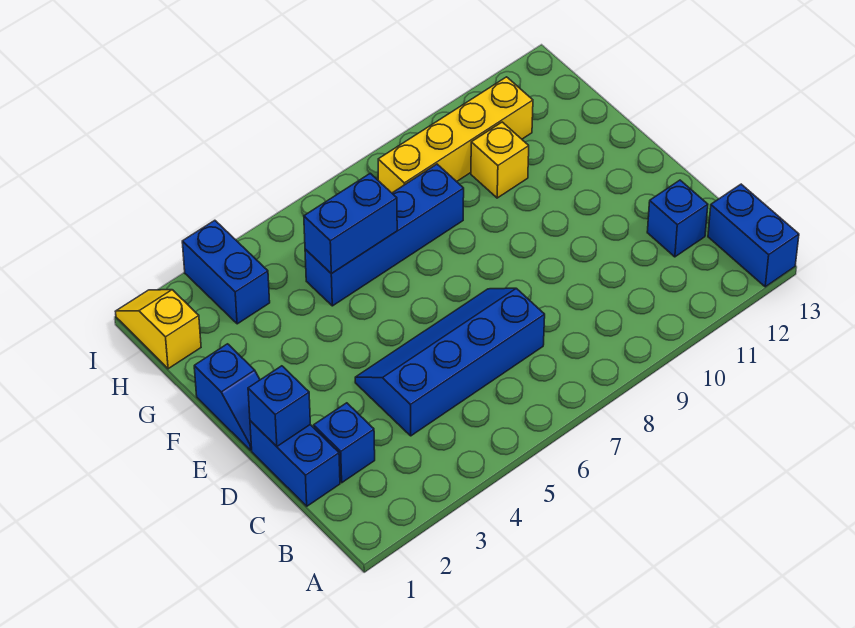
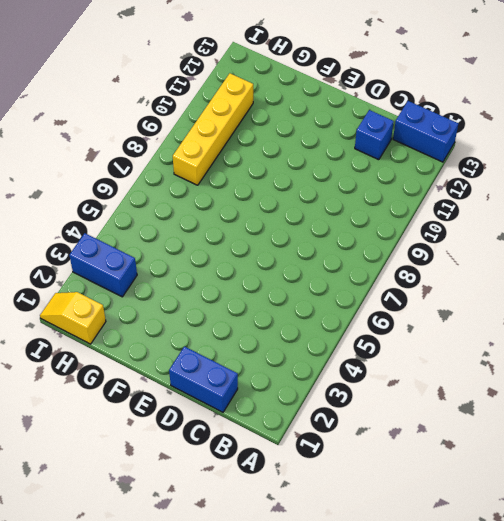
none -> blue brick C2 level 1
none -> blue slope C4:D7 level 1 top C
none -> blue slope E1:F1 level 1 top F

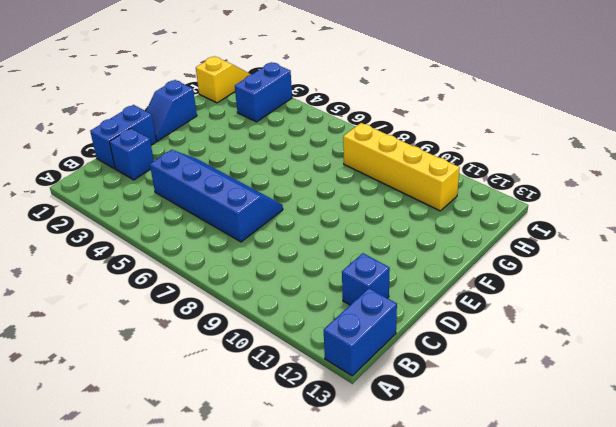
none -> blue brick G5:G8 level 1
none -> yellow brick G10 level 1
none -> blue brick D1 level 2

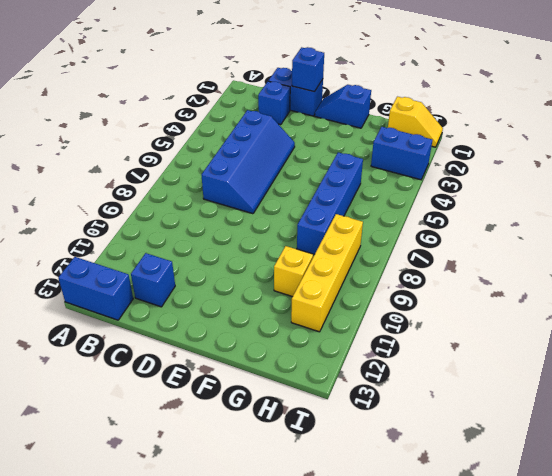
none -> blue brick G5:G6 level 2

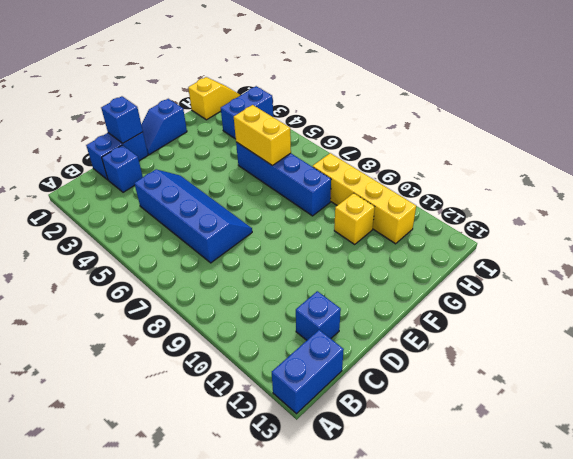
yellow brick G5:G6 level 2 -> blue brick G5:G6 level 2

